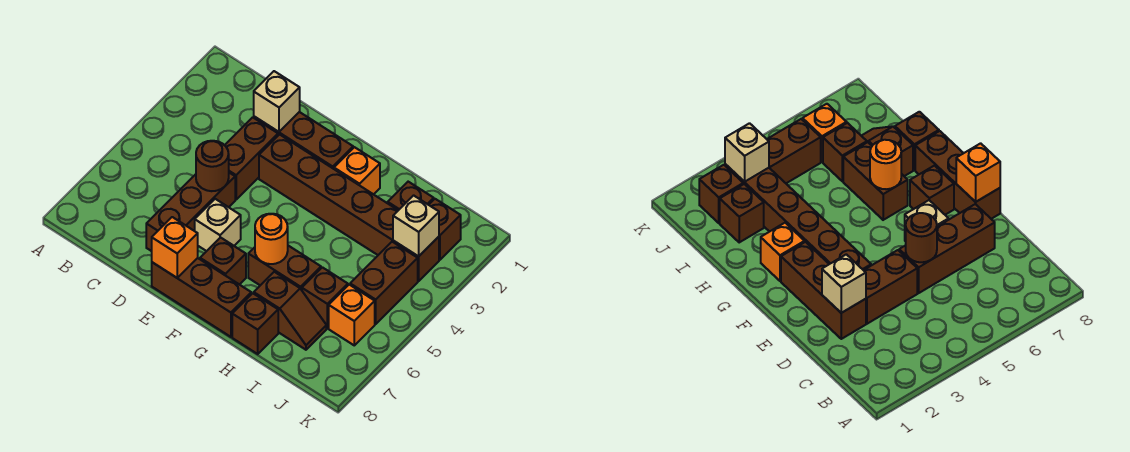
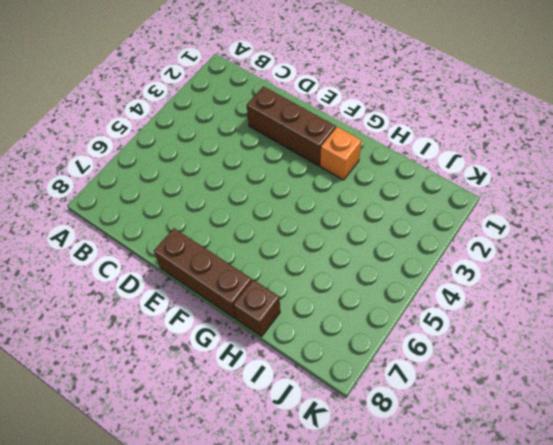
none -> brown brick D3:D4 level 1
none -> brown brick D5:D7 level 1
none -> brown brick E3:J3 level 1

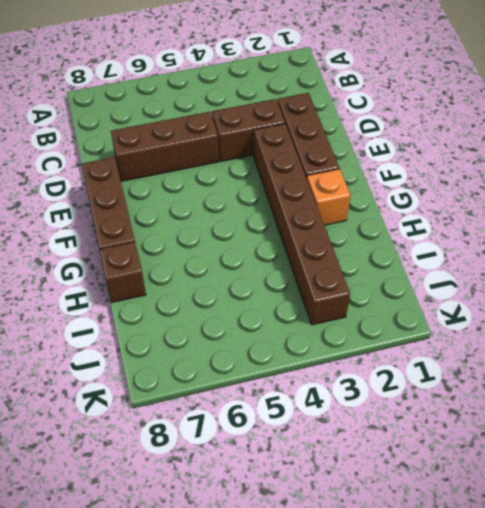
none -> tan brick E6 level 1
none -> brown brick F7 level 1
none -> brown brick G6:H6 level 1

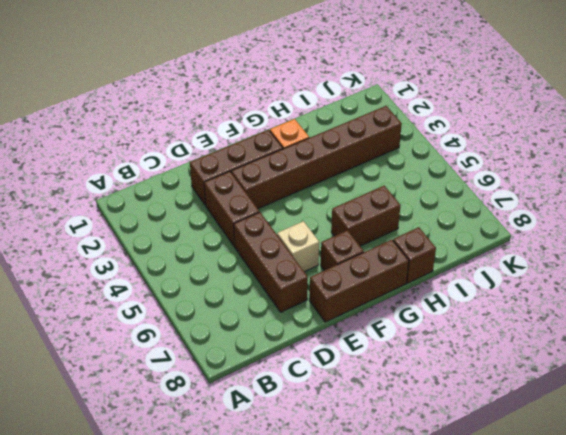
none -> brown slope H7:I7 level 1 top H
none -> brown brick I2 level 1
none -> brown brick I6 level 1

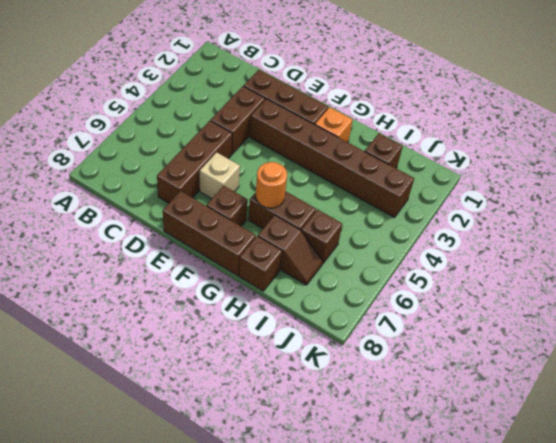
none -> brown brick J2 level 1
none -> brown brick J4:J5 level 1
none -> orange brick J6 level 1

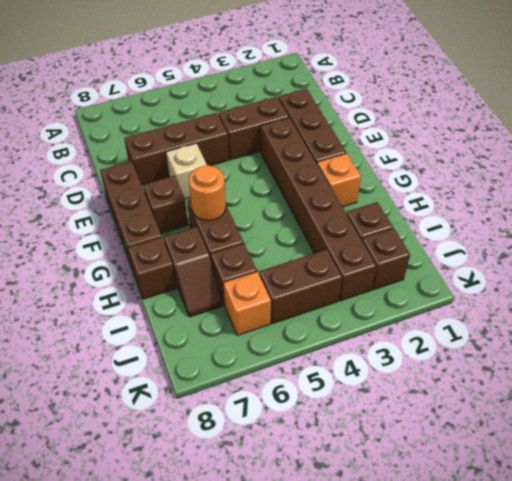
none -> tan brick D2 level 2
none -> brown round brick D5 level 2
none -> orange brick E8 level 2

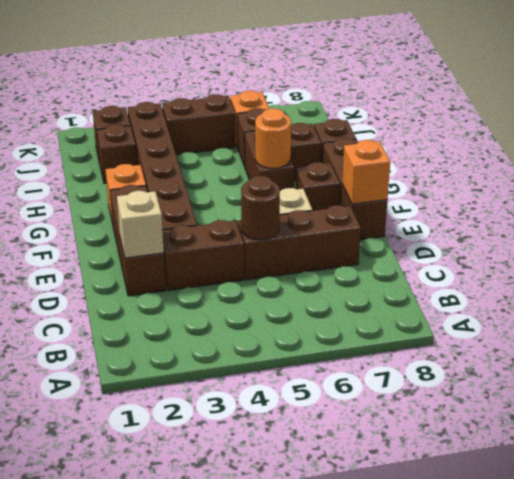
none -> tan brick J3 level 2

